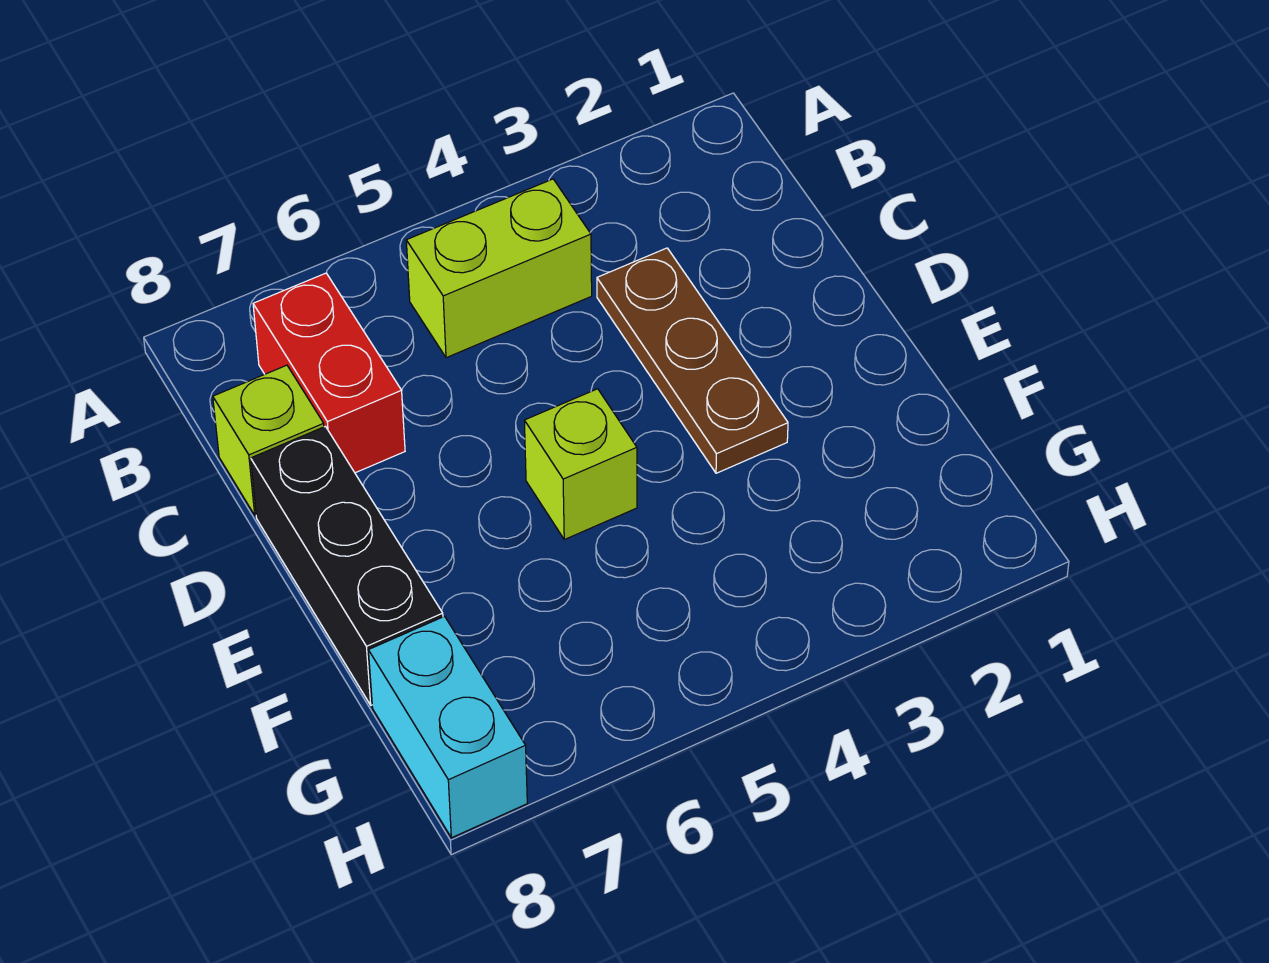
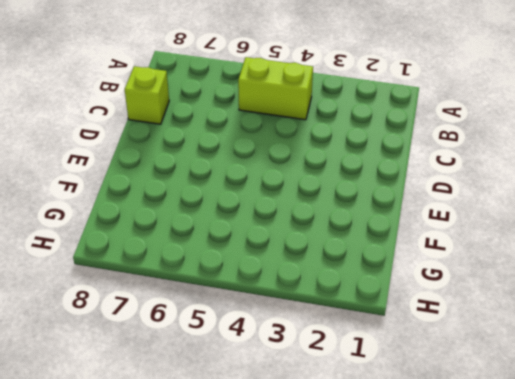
none -> red brick B7:C7 level 1
none -> brown plate C3:E3 level 1

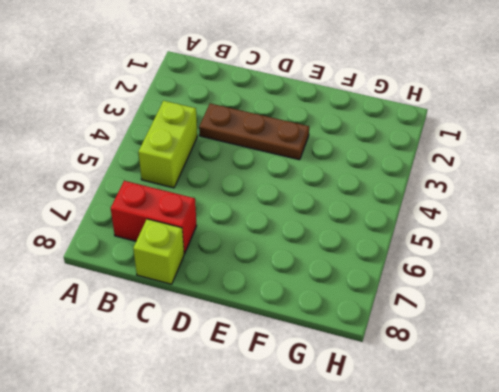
none -> black brick D8:F8 level 1
none -> lime brick E5 level 1

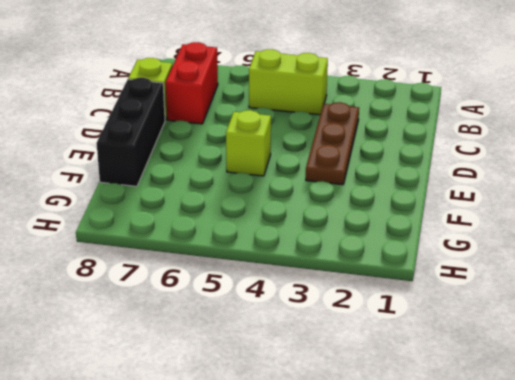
none -> cyan brick G8:H8 level 1

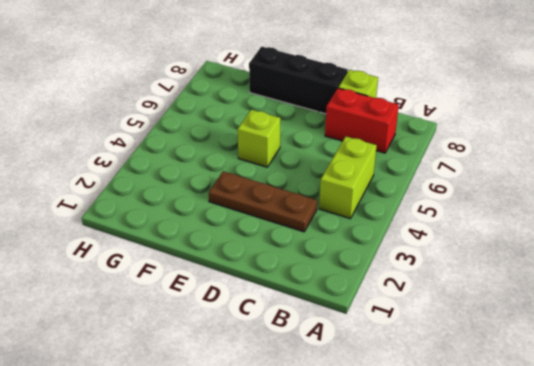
none -> cyan brick G8:H8 level 1

